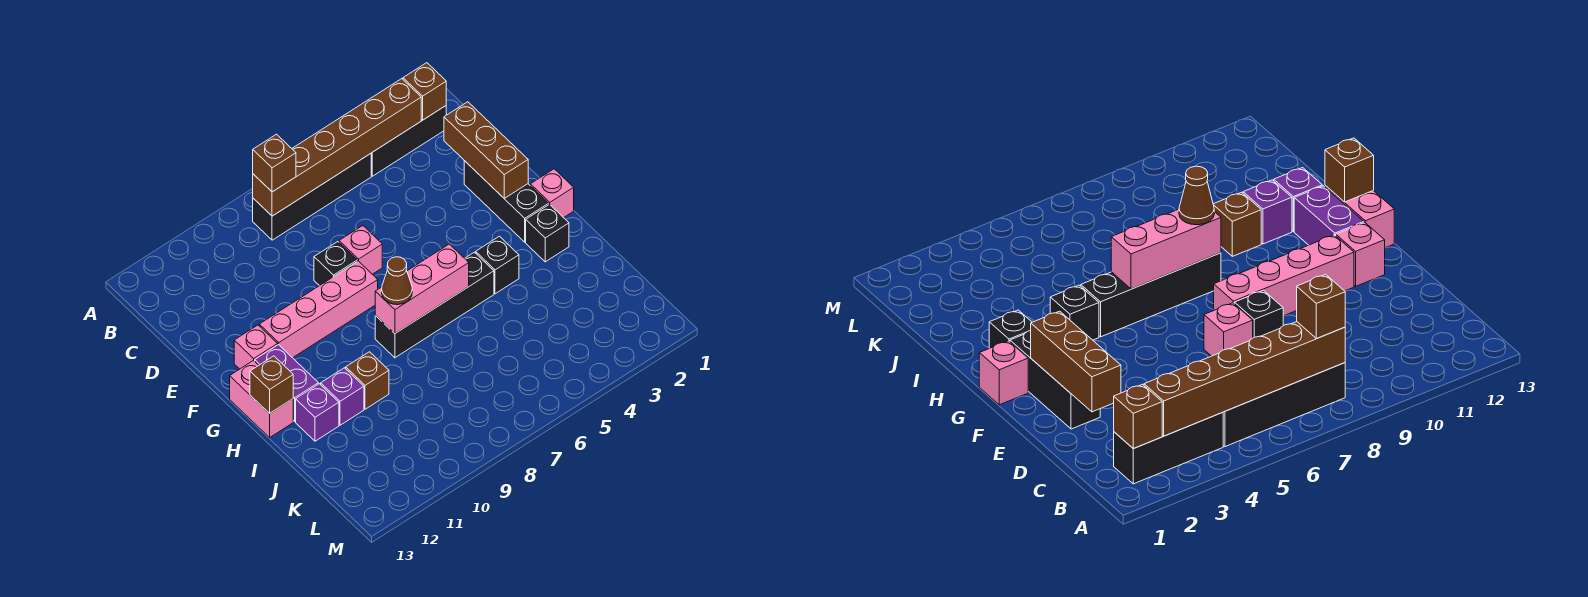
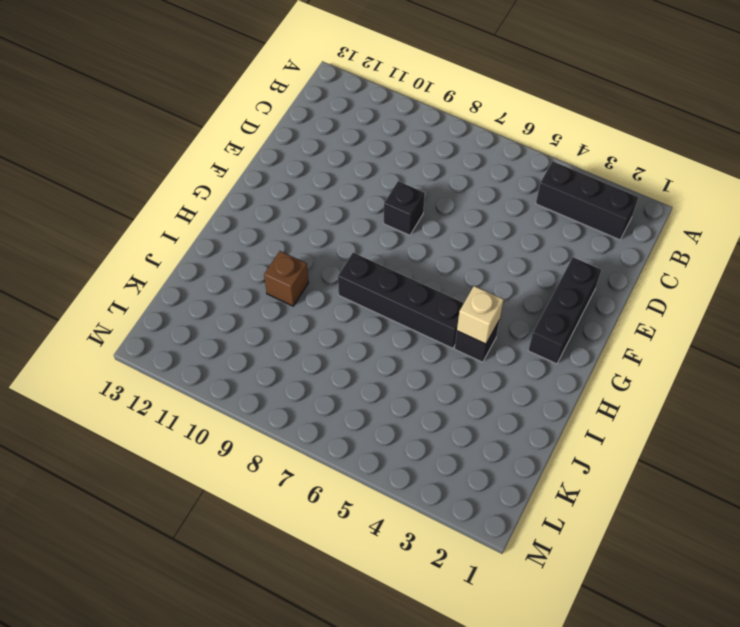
tan brick H4 level 2 -> none
none -> black brick B5:B8 level 1
none -> pink brick E7 level 1
none -> pink brick F8:F11 level 1

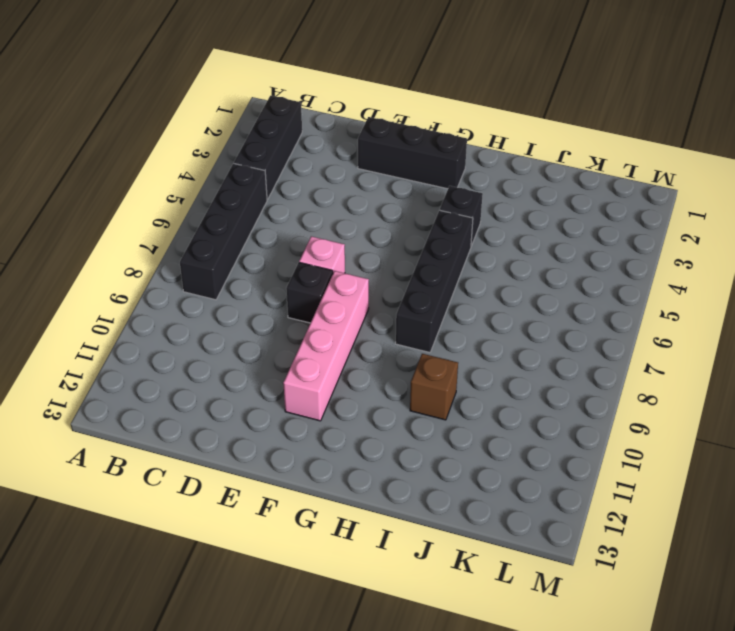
none -> pink brick F12 level 1
none -> pink brick G1 level 1
none -> purple brick G12:H12 level 1

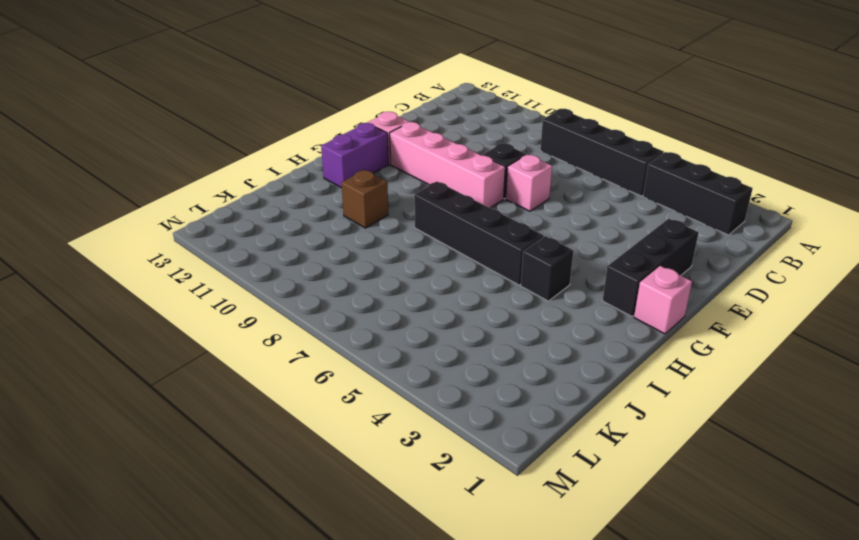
none -> pink brick G13:H13 level 1
none -> black brick H2 level 1
none -> purple brick I11 level 1

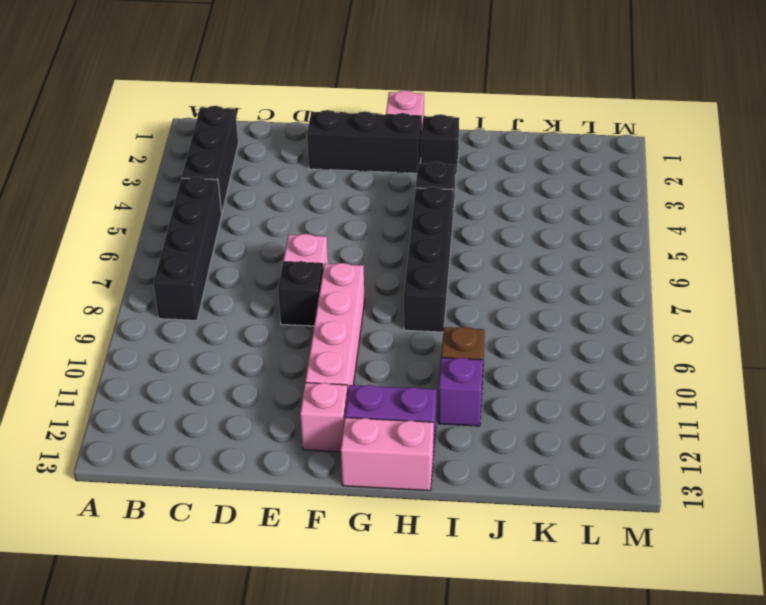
none -> purple brick I12 level 1
none -> brown brick B2 level 2
none -> brown brick B3:B8 level 2

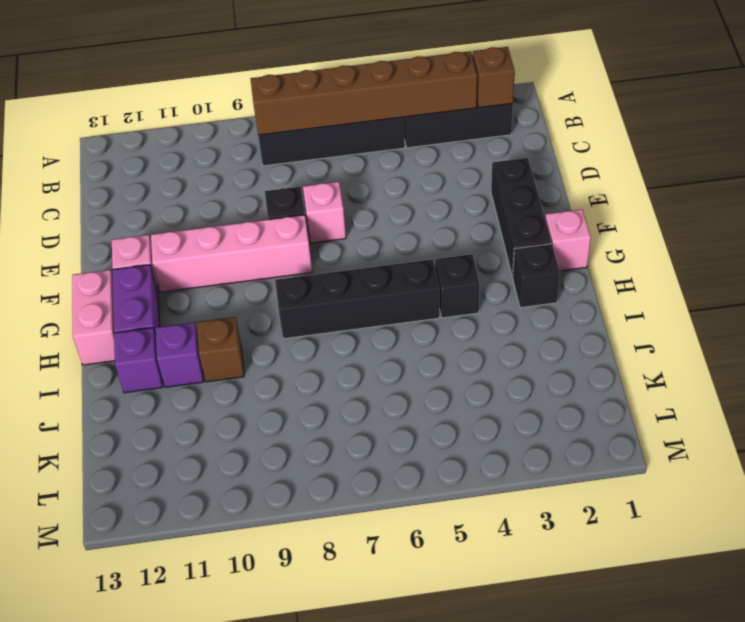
none -> brown brick D2:F2 level 2
none -> pink brick H6:H8 level 2
none -> brown brick H13 level 2

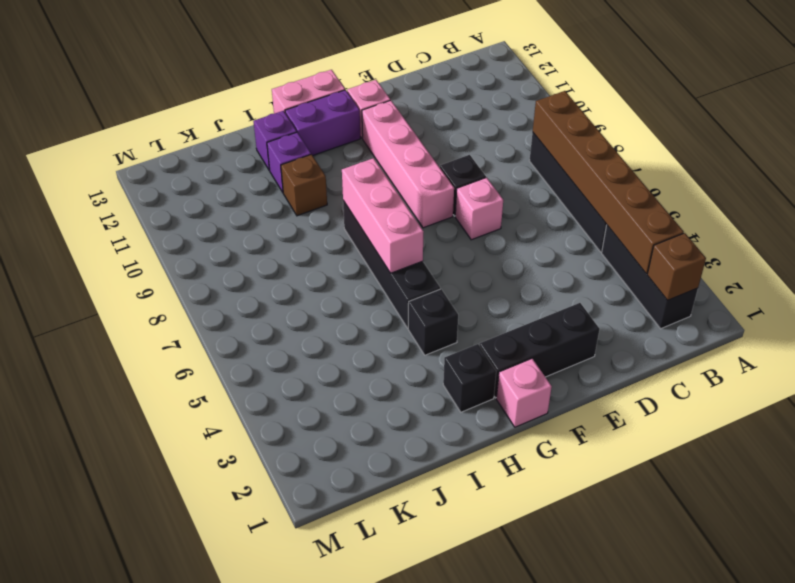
none -> brown brick D2:F2 level 2
none -> brown brick H13 level 2
none -> brown brick B8 level 3

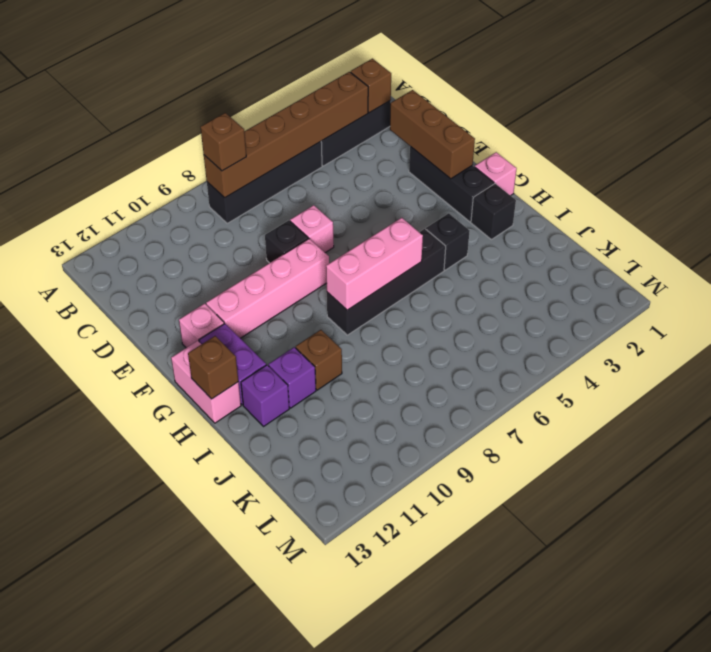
none -> brown cone H8 level 3

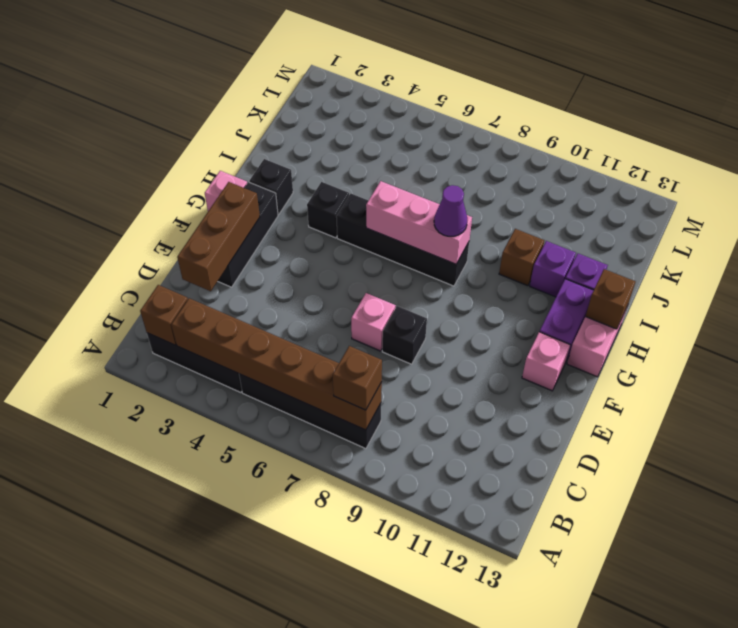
purple cone H8 level 3 -> brown cone H8 level 3
none -> pink brick F8:F11 level 1

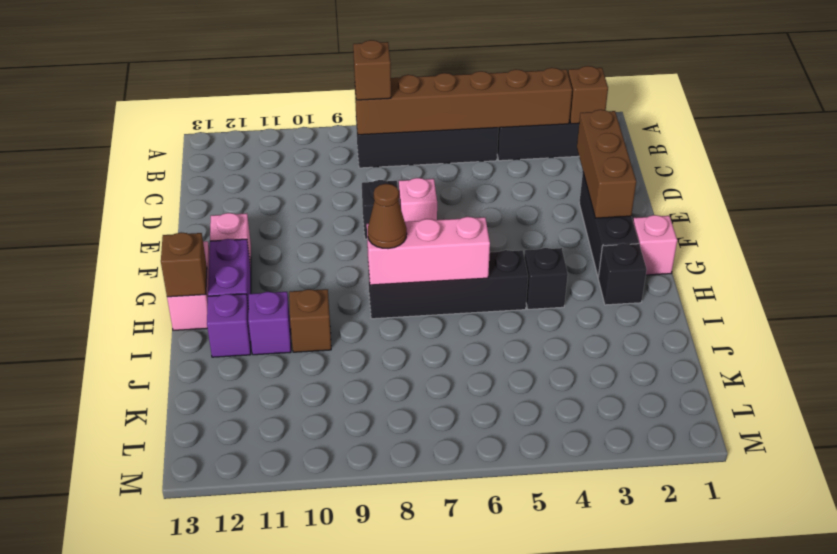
none -> pink brick F8:F11 level 1

